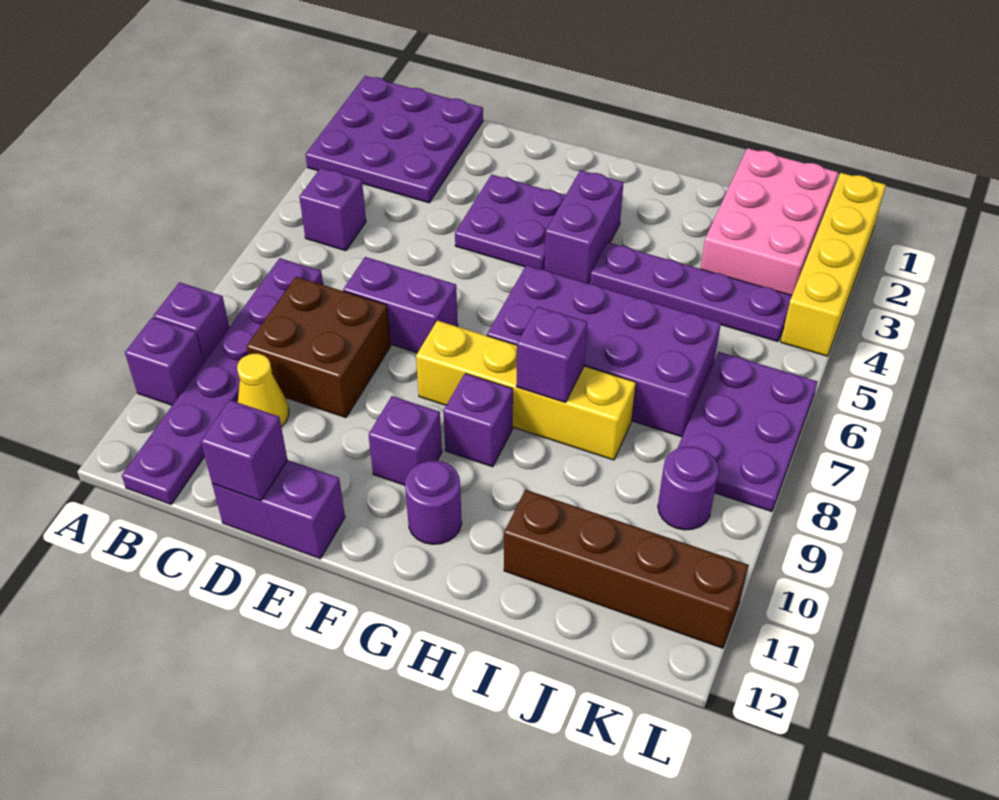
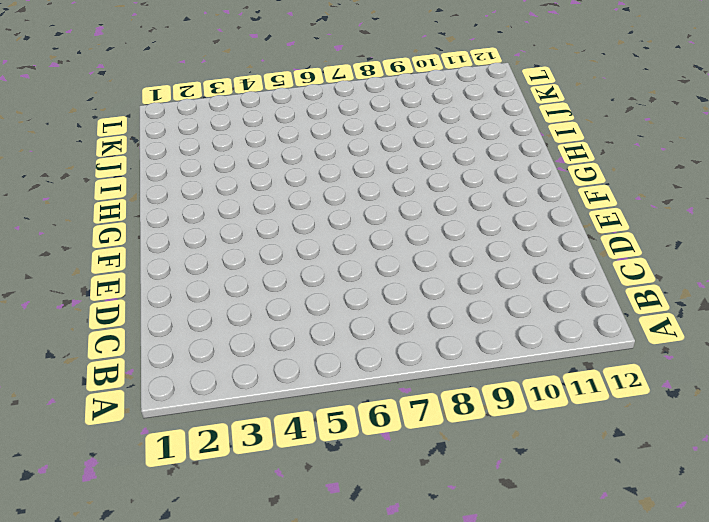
none -> purple plate A1:C3 level 1
none -> purple brick A9 level 1
none -> purple brick A10 level 1

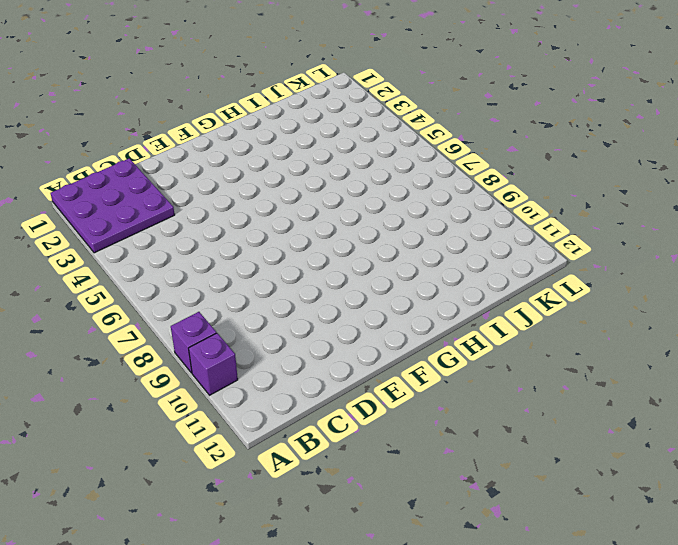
none -> purple brick B5 level 1
none -> purple plate B7:B12 level 1
none -> brown brick C8:D9 level 1

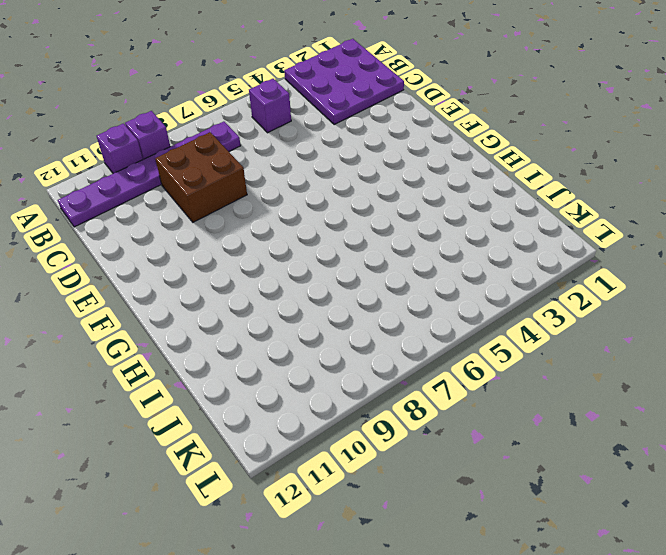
none -> yellow cone C10 level 1
none -> purple brick D7:E7 level 1
none -> purple brick D12:E12 level 1

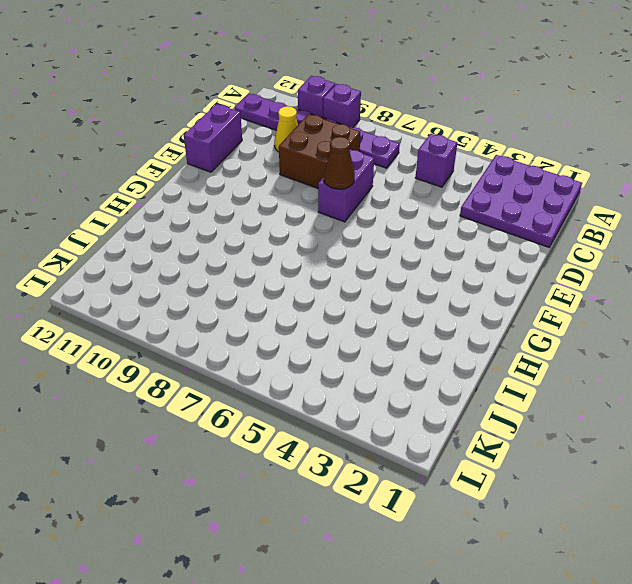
brown cone E7 level 2 -> none
none -> purple plate E3:F4 level 1
none -> yellow brick F8:I8 level 1
none -> purple brick F10 level 1

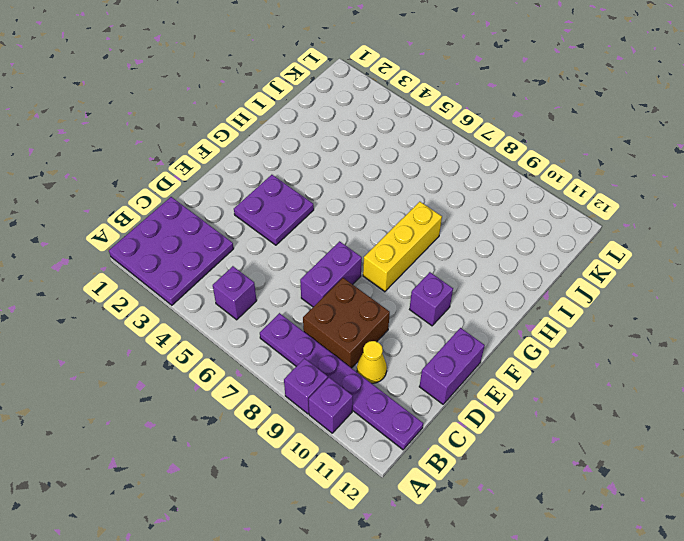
yellow brick F8:H8 level 1 -> yellow brick F8:I8 level 1
none -> purple brick G3:G4 level 1
none -> purple brick G6:J7 level 1
none -> purple brick G9 level 1

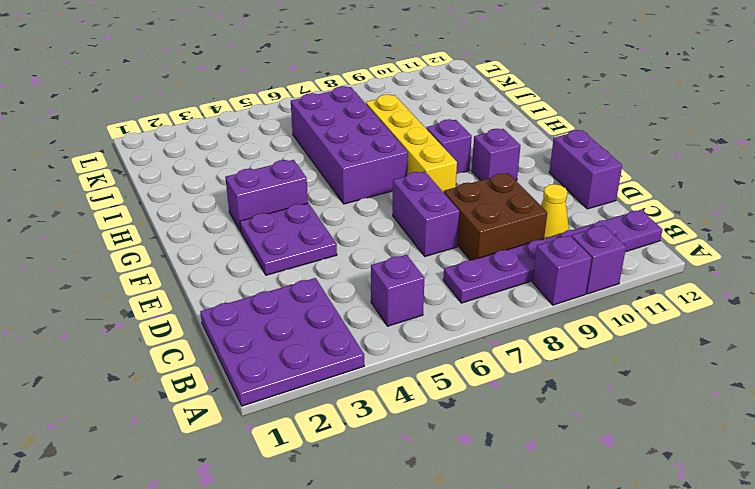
none -> purple round brick G11 level 1
none -> purple plate H4:K4 level 1
none -> brown brick I11:L11 level 1

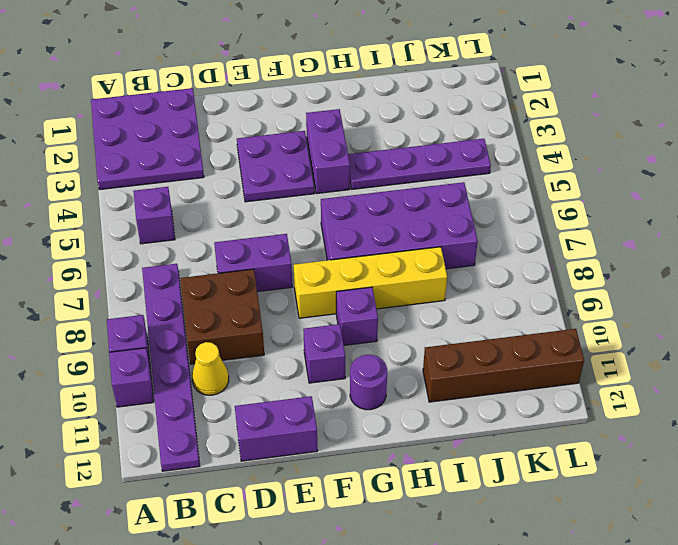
none -> pink brick J1:K3 level 1
none -> purple plate K6:L8 level 1
none -> purple round brick K9 level 1

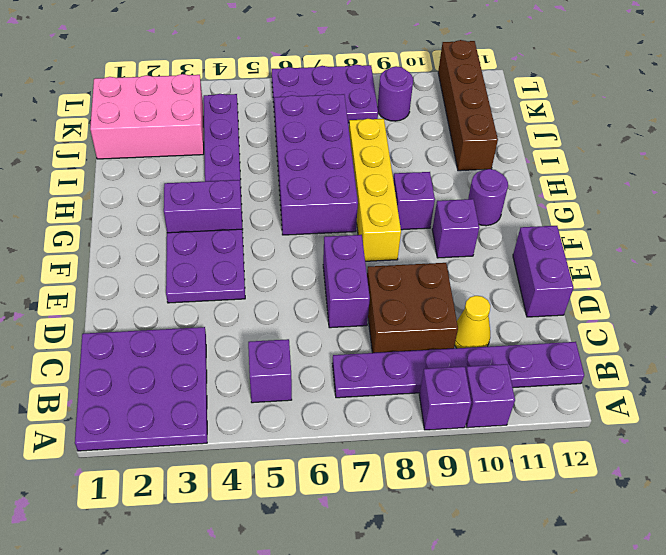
none -> yellow brick L1:L4 level 1
none -> purple brick D12 level 2
none -> purple brick H8 level 2

